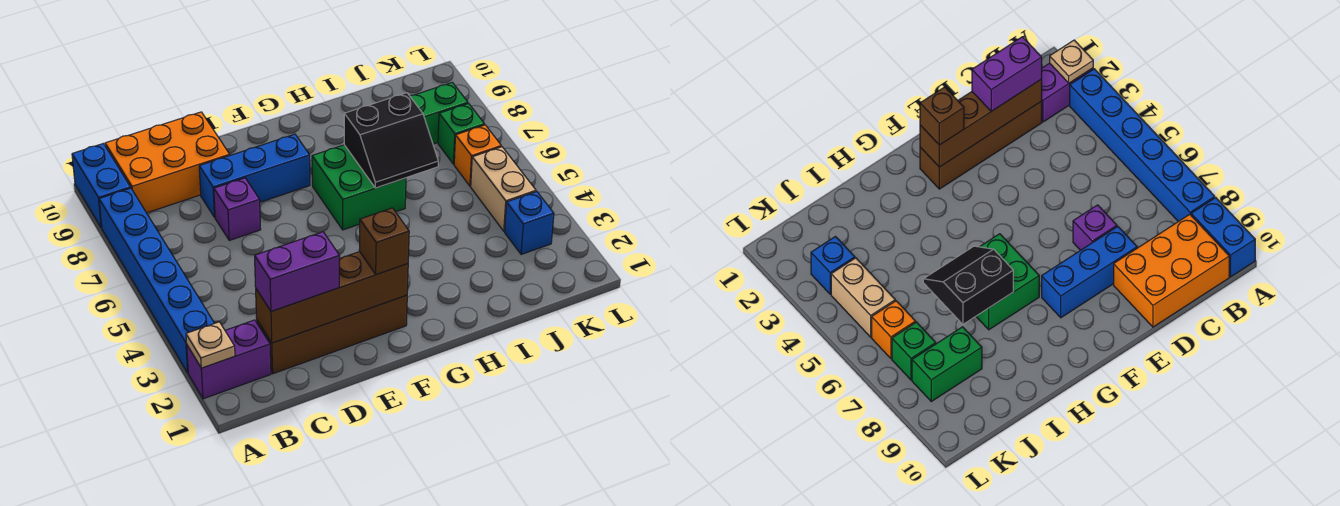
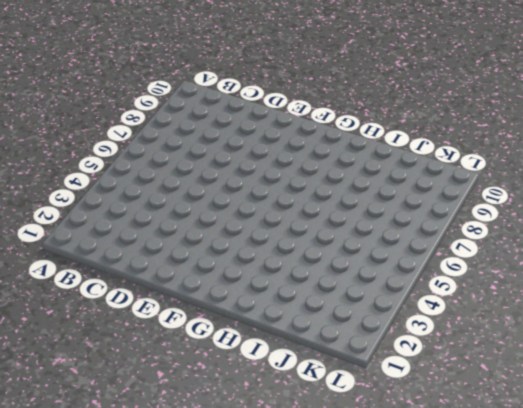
none -> purple brick A2:B2 level 1
none -> blue brick A3:A8 level 1
none -> blue brick A9:A10 level 1

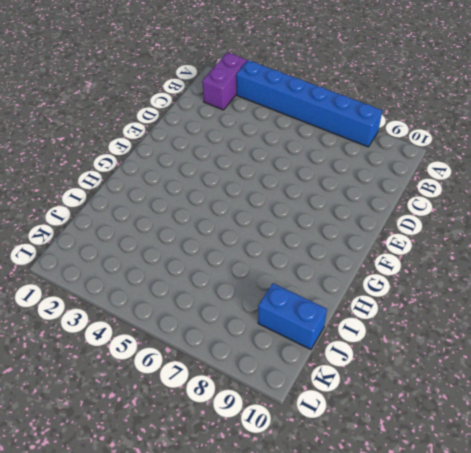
blue brick J9:J10 level 1 -> blue brick A9:A10 level 1
none -> orange brick B9:D10 level 1
none -> brown brick C2:F2 level 1
none -> purple brick D7 level 1

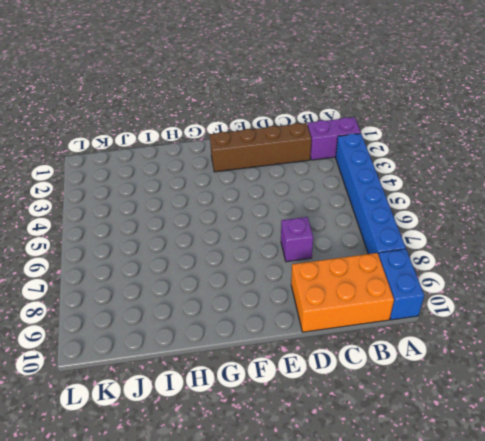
none -> blue brick D8:F8 level 1
none -> green brick G6:H7 level 1
none -> green brick J8:K8 level 1

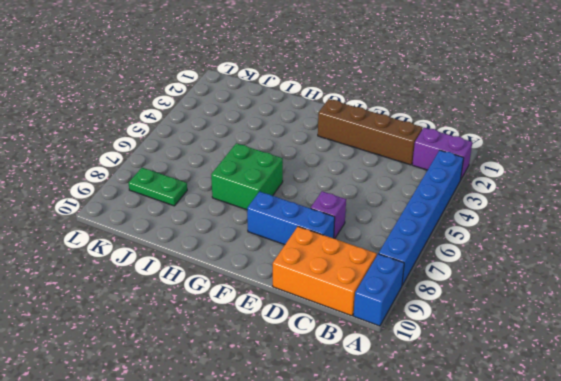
green plate J8:K8 level 1 -> green brick J8:K8 level 1
none -> blue brick K3 level 1
none -> tan brick K4:K5 level 1
none -> orange brick K6 level 1

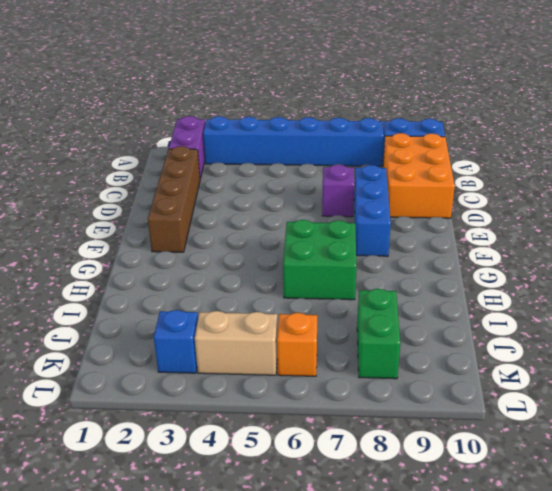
none -> green brick K7 level 1
none -> tan plate A2 level 2
none -> brown brick C2:F2 level 2

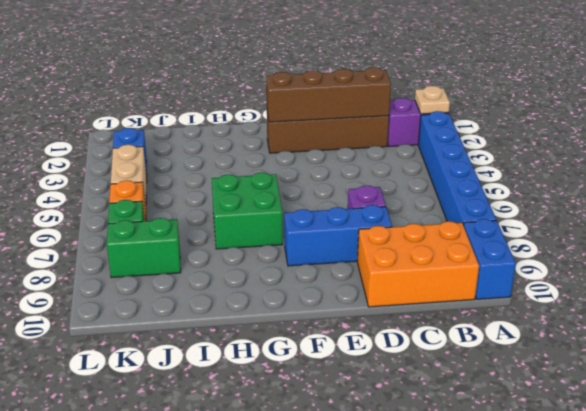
none -> black slope H6:I7 level 2 top 7
none -> purple brick C2:D2 level 3
none -> brown brick F2 level 3

